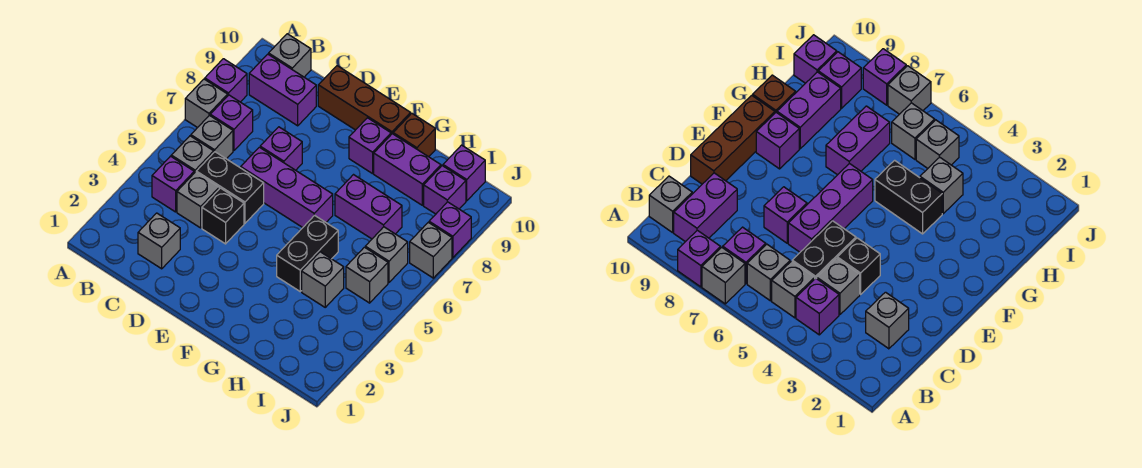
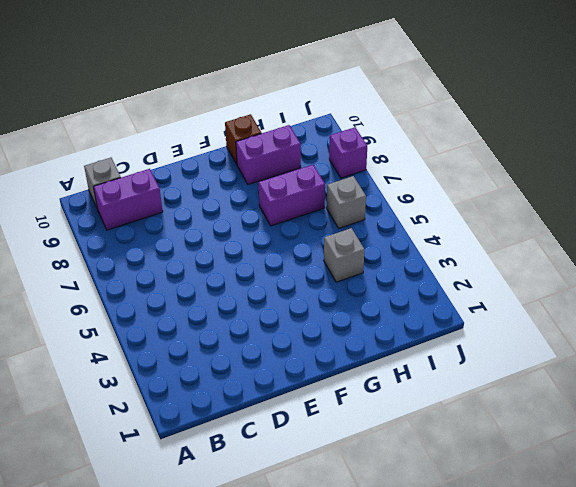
none -> grey brick A7 level 1
none -> purple brick A8 level 1
none -> purple brick B4 level 1

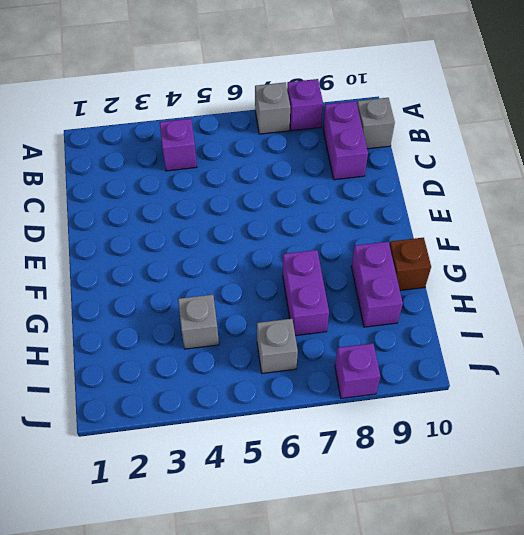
none -> grey brick B5 level 1
none -> grey brick B6 level 1
none -> purple brick B7 level 1

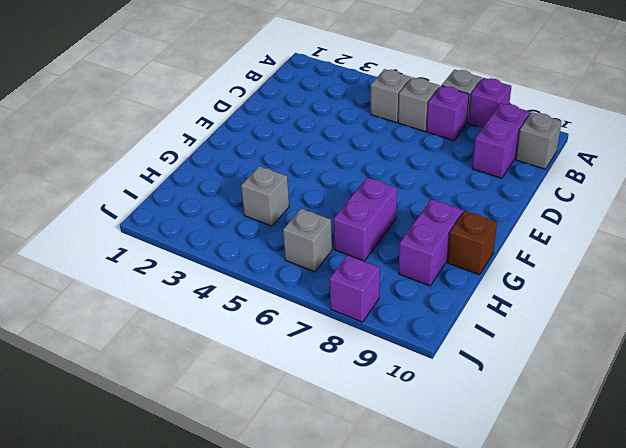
none -> purple brick B4 level 1
none -> grey brick C2 level 1
none -> grey brick C4 level 1

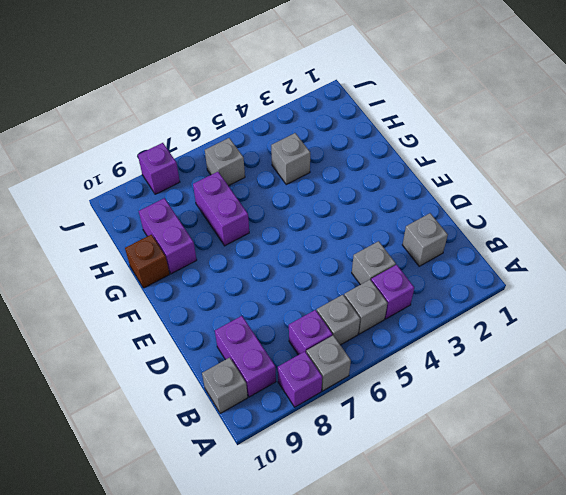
none -> black brick C5:D5 level 1
none -> black brick D4 level 1
none -> purple brick D6:F6 level 1

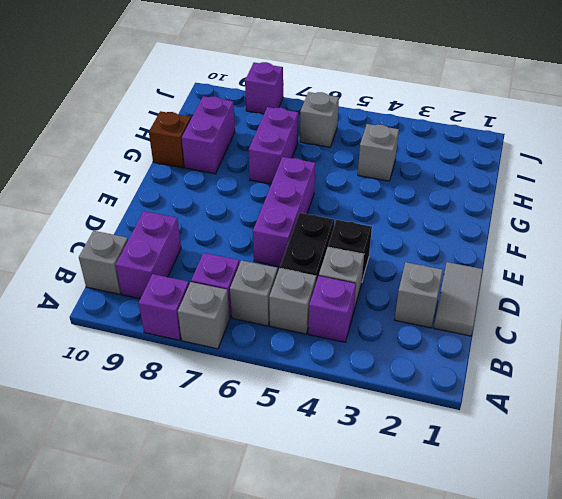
grey tile C1:D1 level 1 -> none
none -> purple brick D7 level 1
none -> brown brick D10:F10 level 1
none -> purple brick F9 level 1

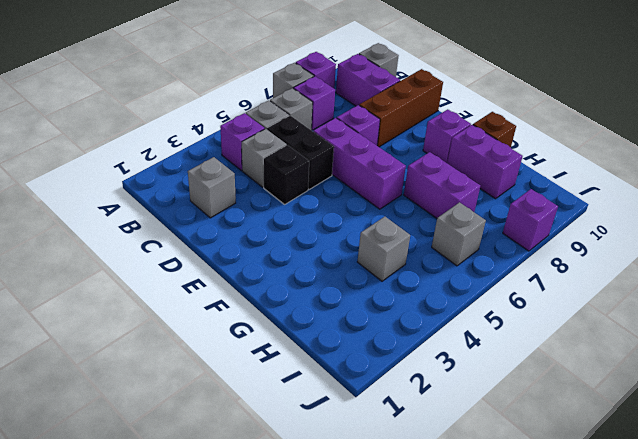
brown brick D8:D10 level 1 -> brown brick D10:F10 level 1
none -> black brick G4:G5 level 1
none -> grey brick I5 level 1
none -> purple brick I9 level 1

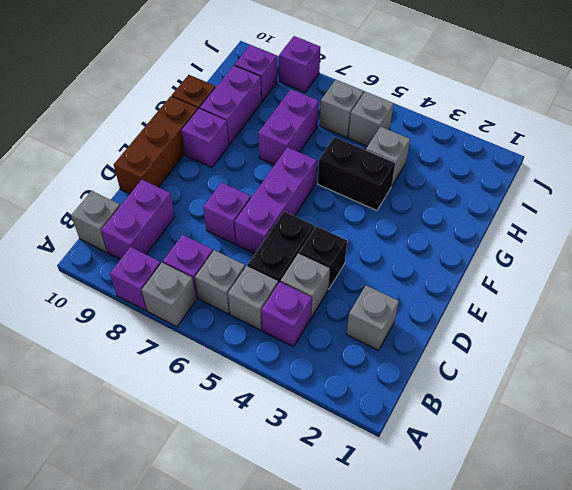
none -> purple brick I10 level 1
none -> grey brick J7 level 1

